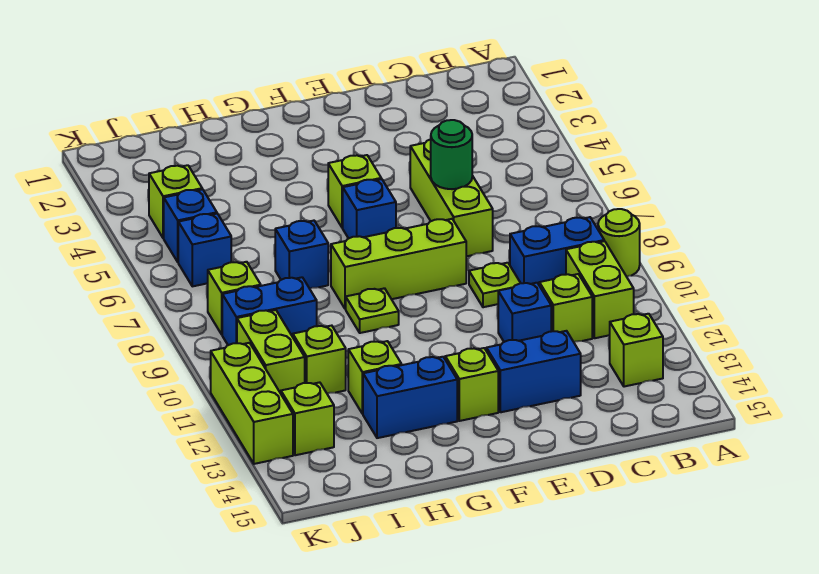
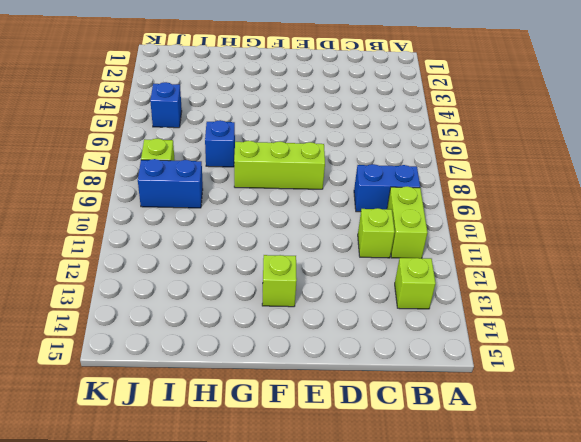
none -> lime round brick A9 level 1
none -> lime brick D5:D7 level 1
none -> lime plate D9 level 1

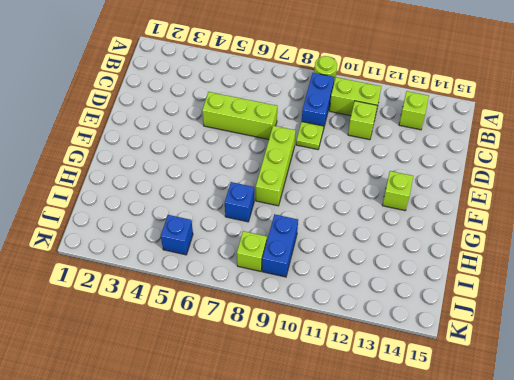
none -> blue brick D11 level 1
none -> blue brick D13:E13 level 1
none -> lime brick F5 level 1

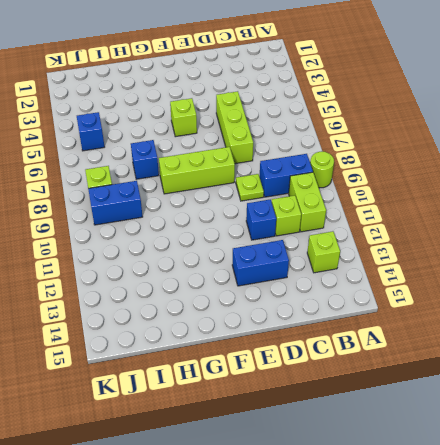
none -> blue brick F6 level 1
none -> lime brick F13 level 1
none -> lime plate G9 level 1

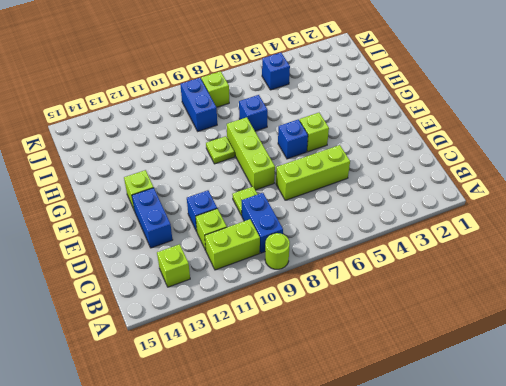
none -> blue brick G13:H13 level 1
none -> lime brick H12 level 1
none -> lime brick I11 level 1

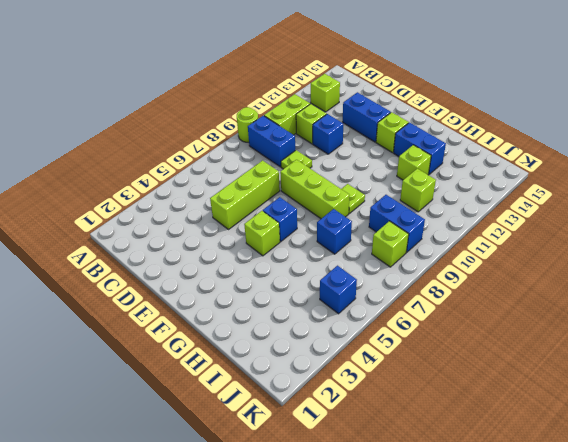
none -> lime brick J4 level 1
none -> blue brick J6 level 1
none -> lime brick J10:J11 level 1

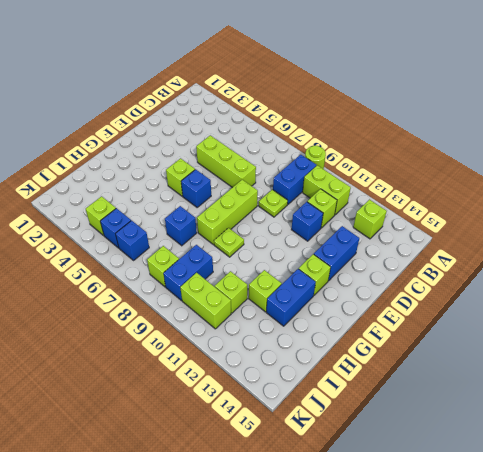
none -> lime brick J13 level 1
none -> lime brick K11:K13 level 1
none -> green round brick D6 level 2

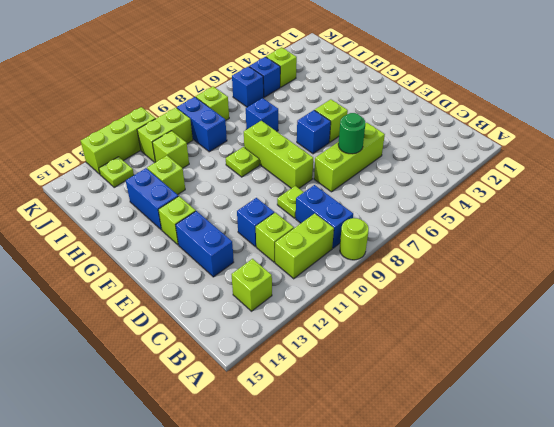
lime plate J13 level 1 -> lime brick J13 level 1

